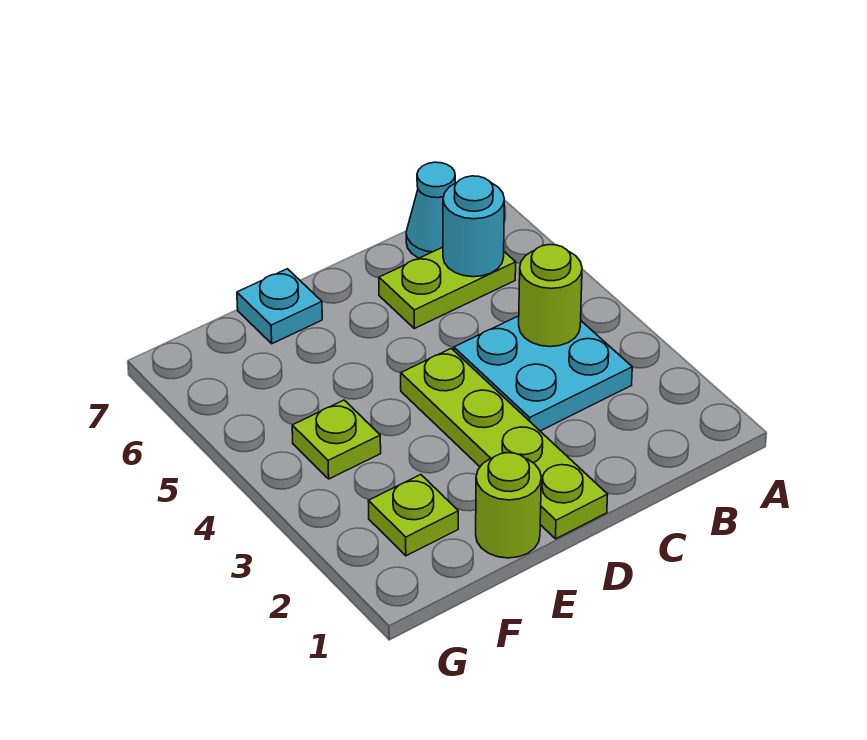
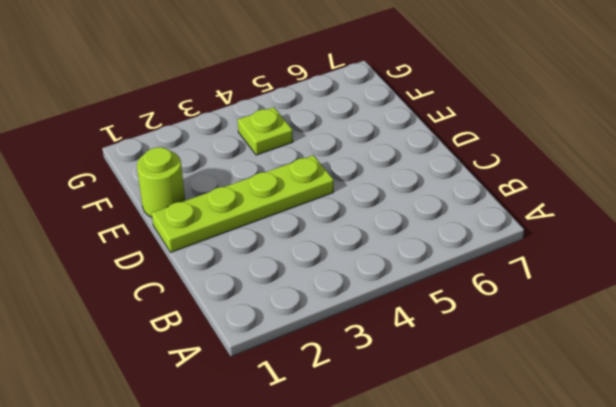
none -> cyan plate B3:C4 level 1
none -> lime plate B6:C6 level 1

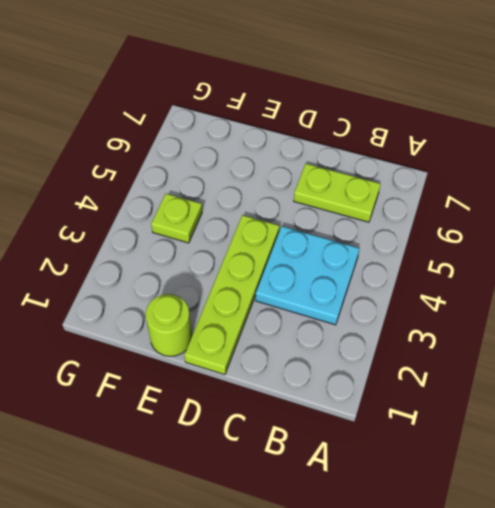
none -> cyan cone B7 level 1
none -> cyan plate E7 level 1

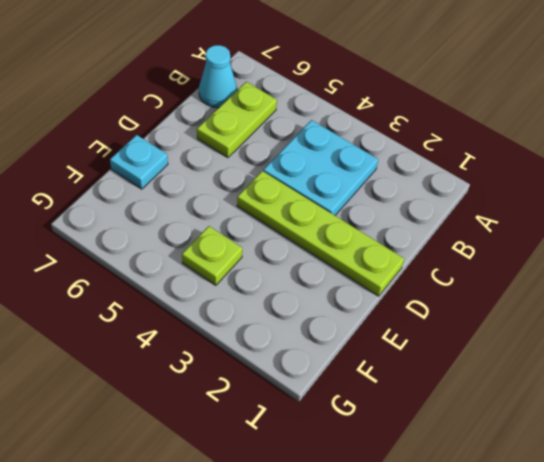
none -> lime round brick E1 level 1
none -> lime plate F2 level 1

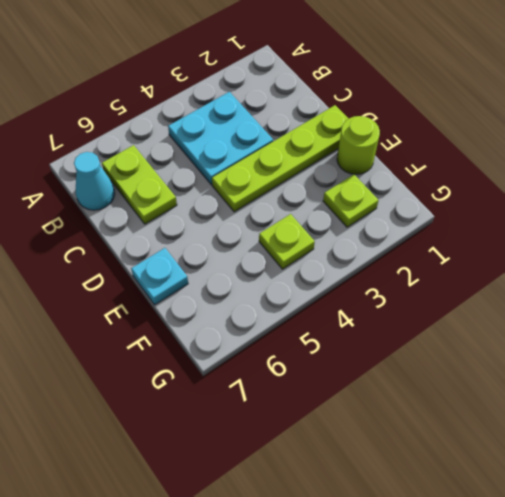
none -> lime round brick B4 level 2
none -> cyan round brick B6 level 2

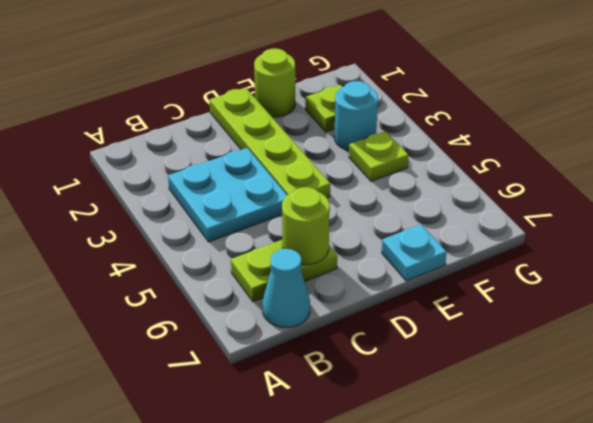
lime round brick C6 level 2 -> lime round brick B4 level 2
cyan round brick F3 level 1 -> cyan round brick B6 level 2

